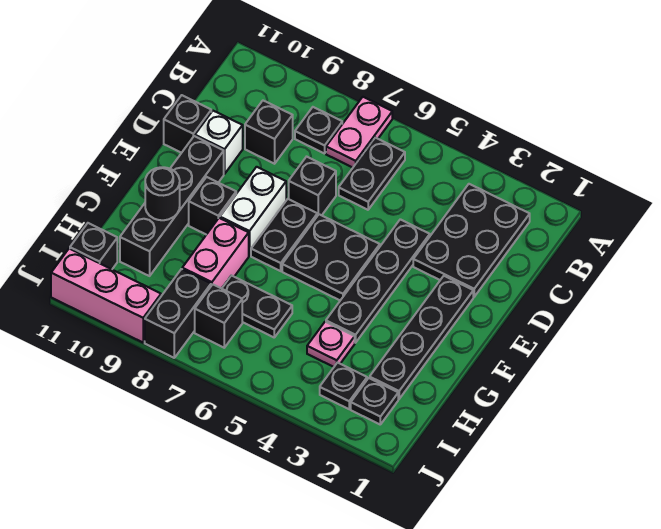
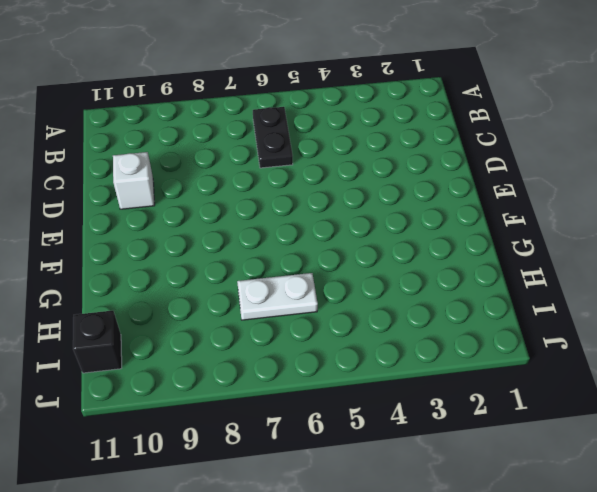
white plate H6:H7 level 1 -> black plate H6:H7 level 1
none -> pink plate A7:B7 level 1
none -> black plate B2:D3 level 1
none -> black plate B8 level 1

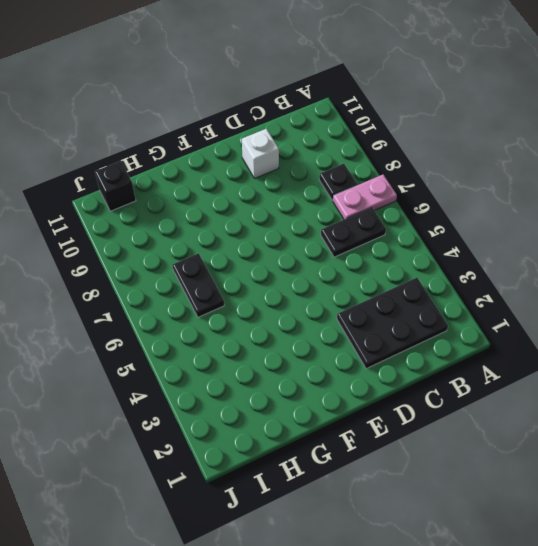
none -> black brick C9 level 1
none -> black plate D4:G4 level 1
none -> black brick D7 level 1

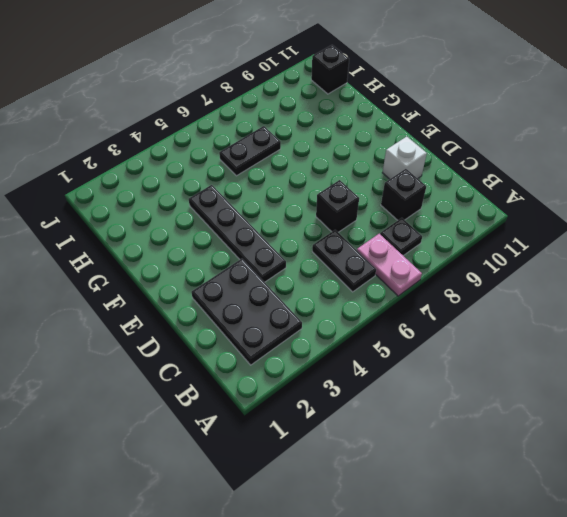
none -> black brick D11 level 1
none -> black plate E2:H2 level 1
none -> black plate E5:F6 level 1

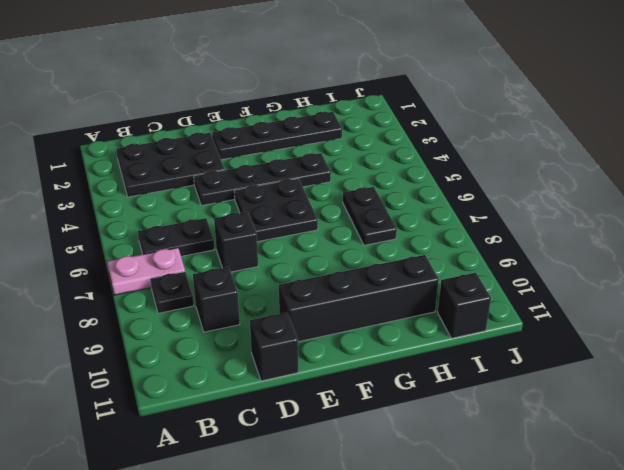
none -> white brick D10 level 1
none -> black plate E7:F7 level 1
none -> white brick E8:F8 level 1

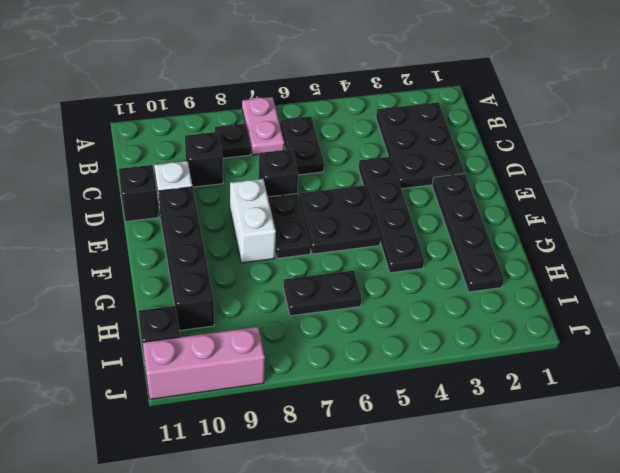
none -> black brick F9 level 1
none -> pink brick G8:H8 level 1
none -> pink plate H4 level 1

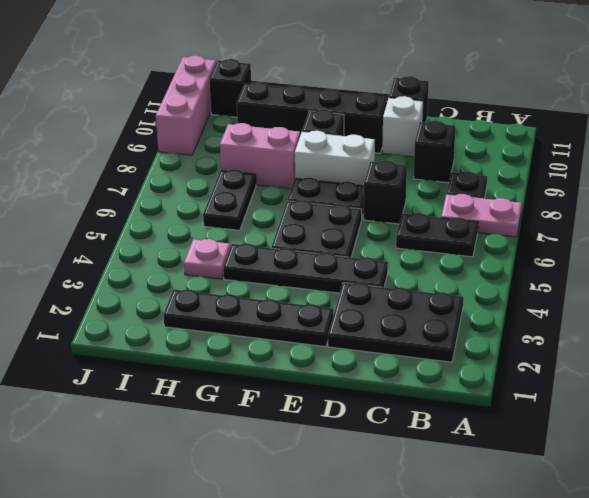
none -> black plate I2 level 1
none -> black plate I3 level 1
none -> black brick I7 level 1

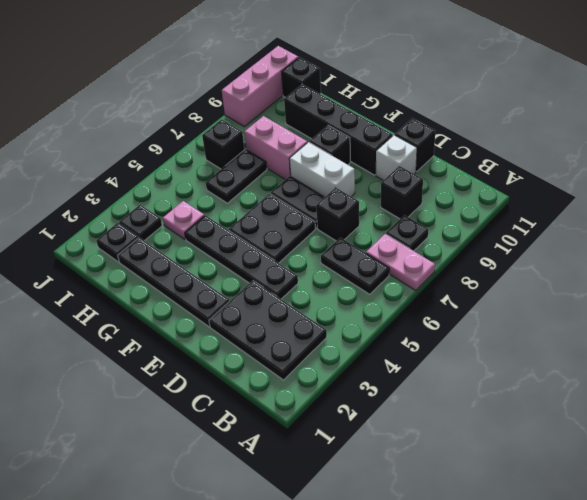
none -> black brick I8:J8 level 1
none -> black round brick G10 level 2

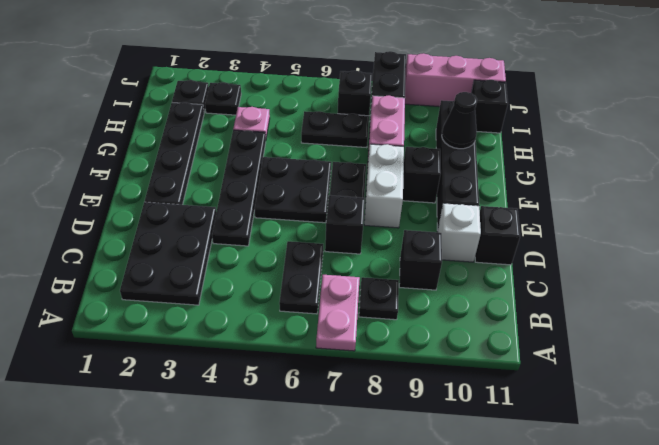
black cone G10 level 2 -> black round brick G10 level 2

